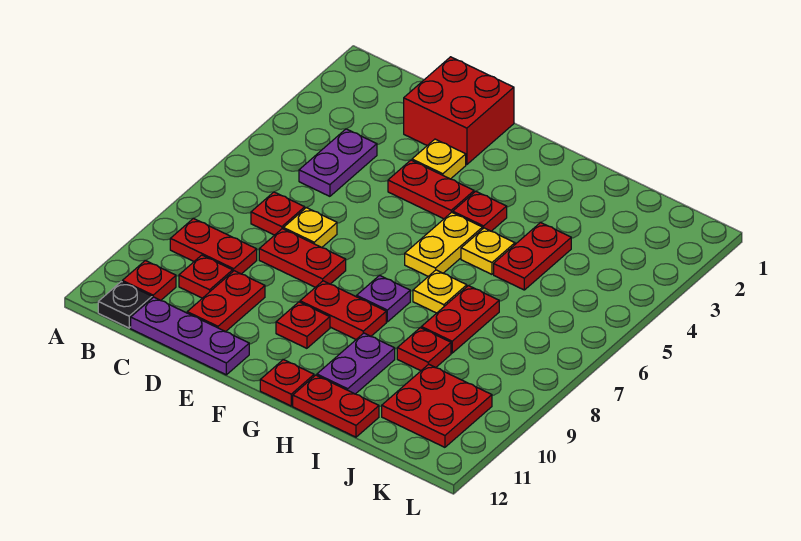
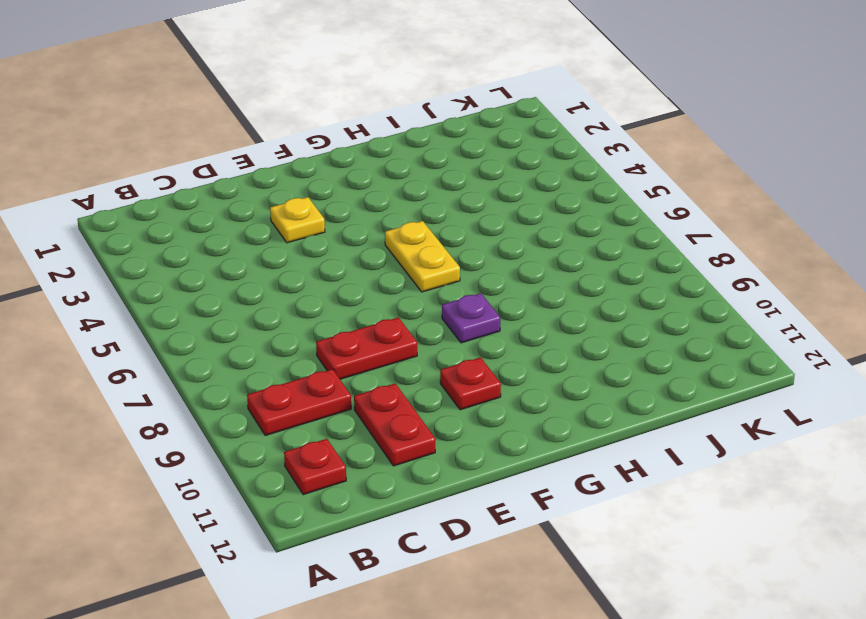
none -> black plate B12 level 1
none -> purple plate C4:C5 level 1
none -> red plate C7 level 1

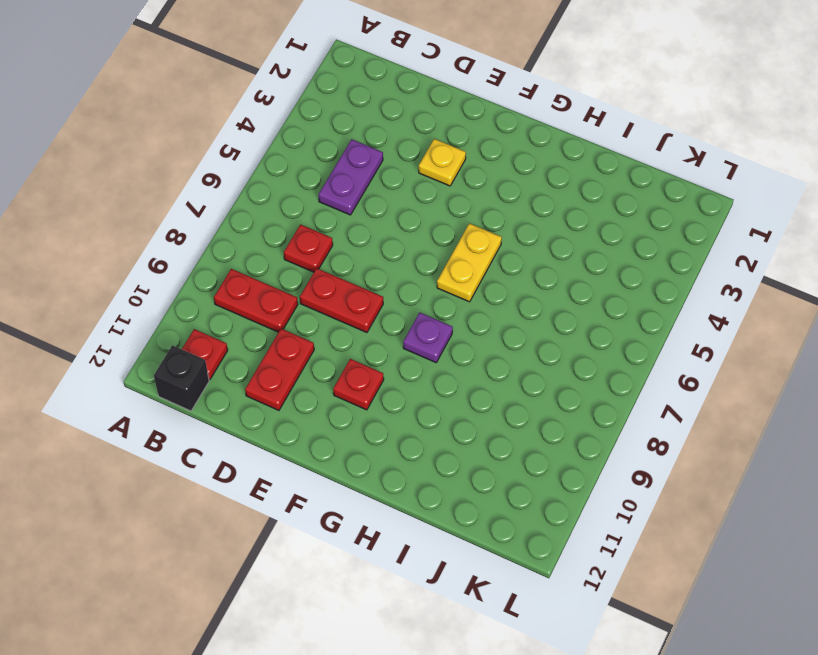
black brick B12 level 1 -> black plate B12 level 1
none -> red plate C10 level 1
none -> purple plate C12:E12 level 1
none -> red brick D1:E2 level 1

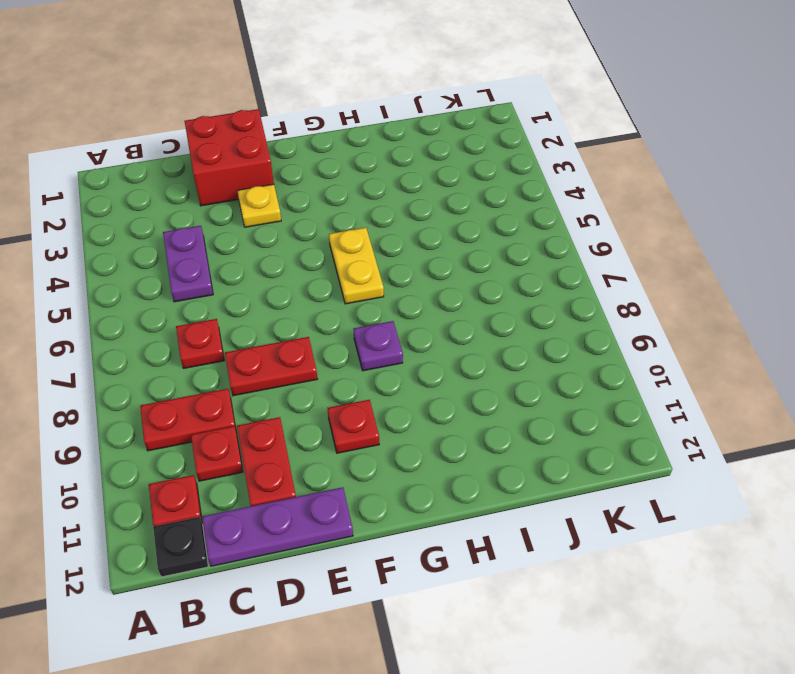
none -> yellow plate D7 level 1
none -> red plate E4:F4 level 1
none -> red plate F9:G9 level 1

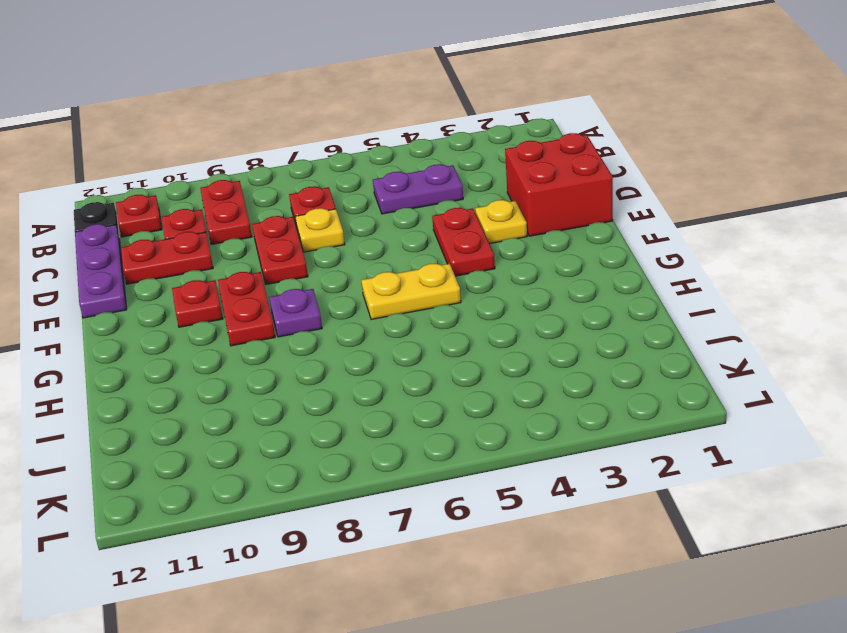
none -> red plate G4 level 1
none -> red plate G12 level 1
none -> yellow plate H5 level 1

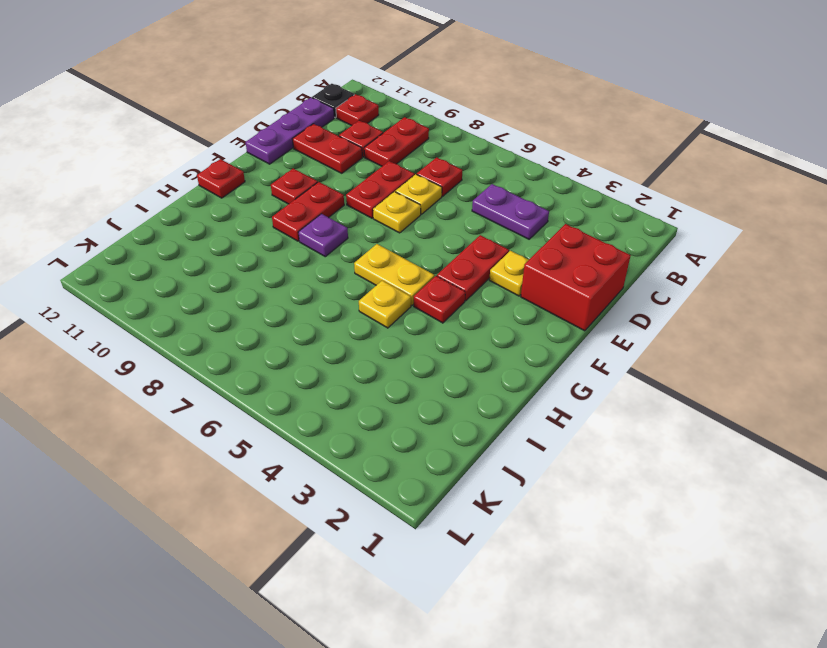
yellow plate E7 level 1 -> yellow plate H7 level 1
none -> purple plate H10:H11 level 1
none -> red plate H12:I12 level 1
none -> red plate I4:I5 level 1

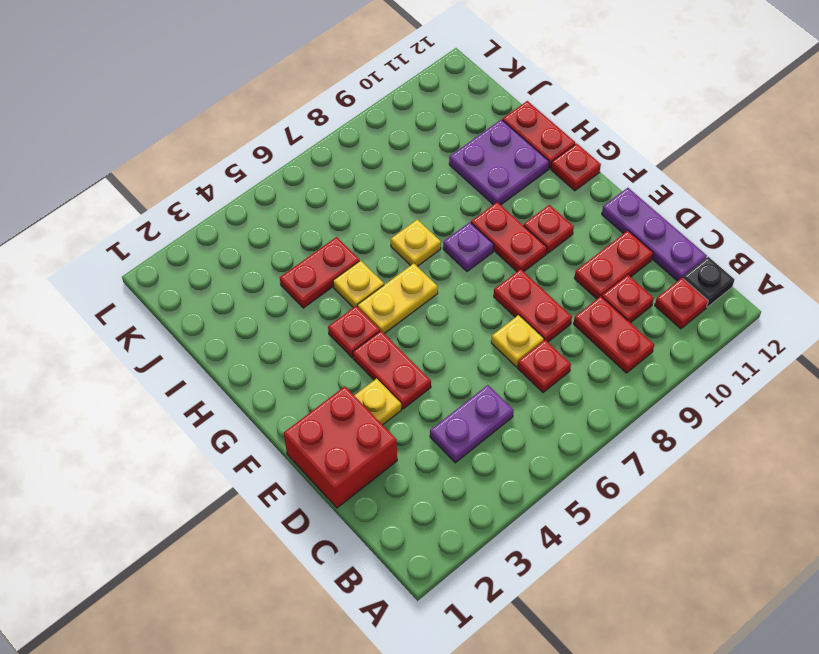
purple plate H10:I11 level 1 -> purple plate H10:H11 level 1
none -> red plate I7:I8 level 1
none -> red plate I9 level 1
none -> red plate J10:K11 level 1

